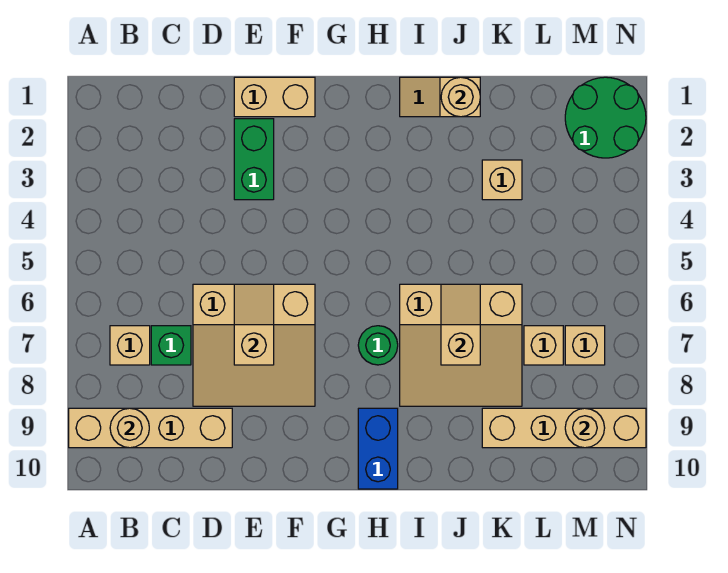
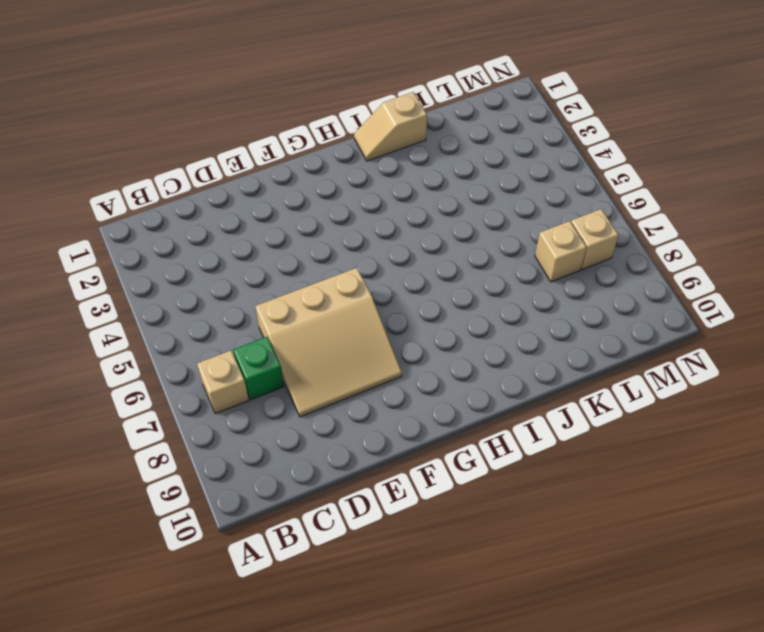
none -> tan brick A9:D9 level 1
none -> tan brick E1:F1 level 1
none -> green brick E2:E3 level 1

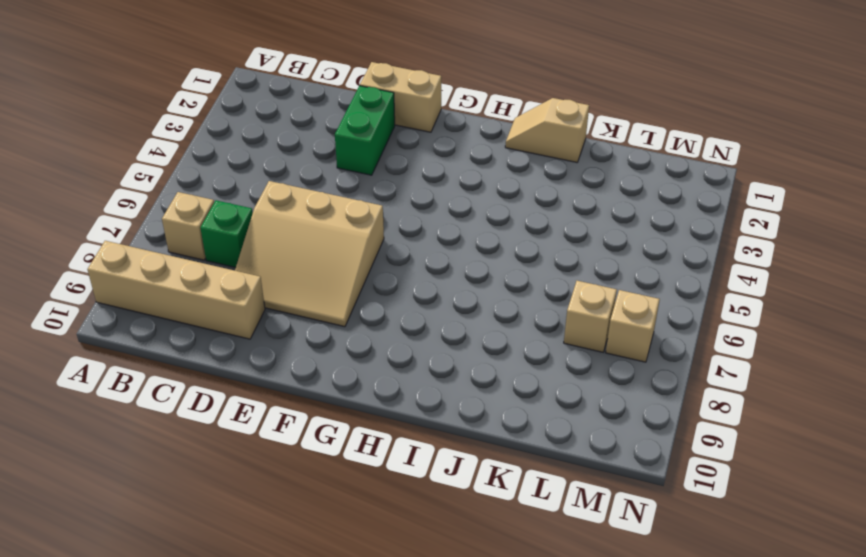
none -> green round brick H7 level 1
none -> blue brick H9:H10 level 1
none -> tan slope I6:K8 level 1 top 6

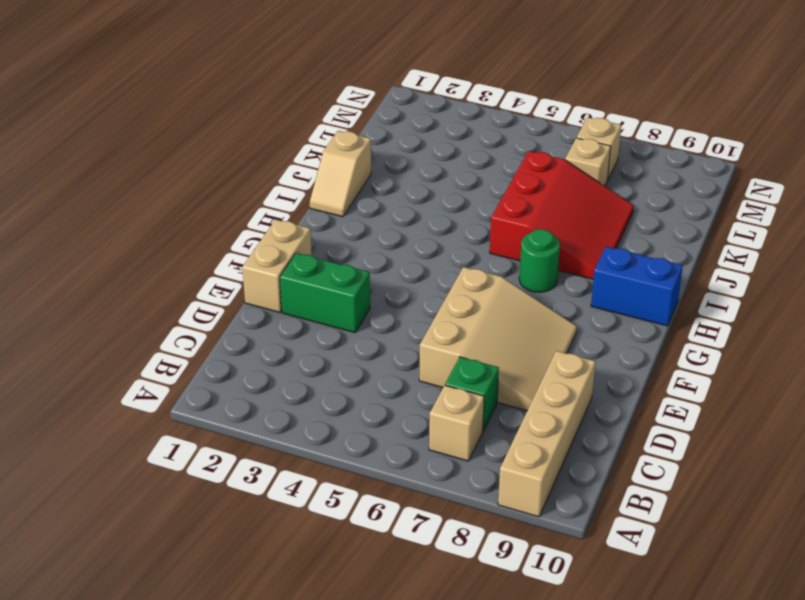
red slope I6:K8 level 1 top 6 -> tan slope I6:K8 level 1 top 6
none -> tan brick K3 level 1
none -> tan brick K9:N9 level 1
none -> green round brick M1:N2 level 1

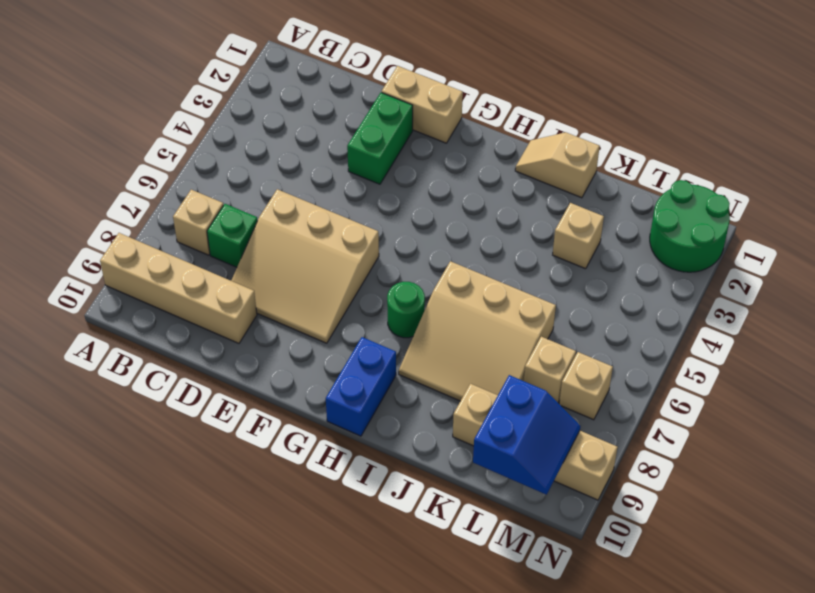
blue slope L9:M10 level 2 top L -> tan round brick M9 level 2
none -> tan round brick B9 level 2
none -> tan slope E6:E7 level 2 top 7
none -> tan round brick J1 level 2

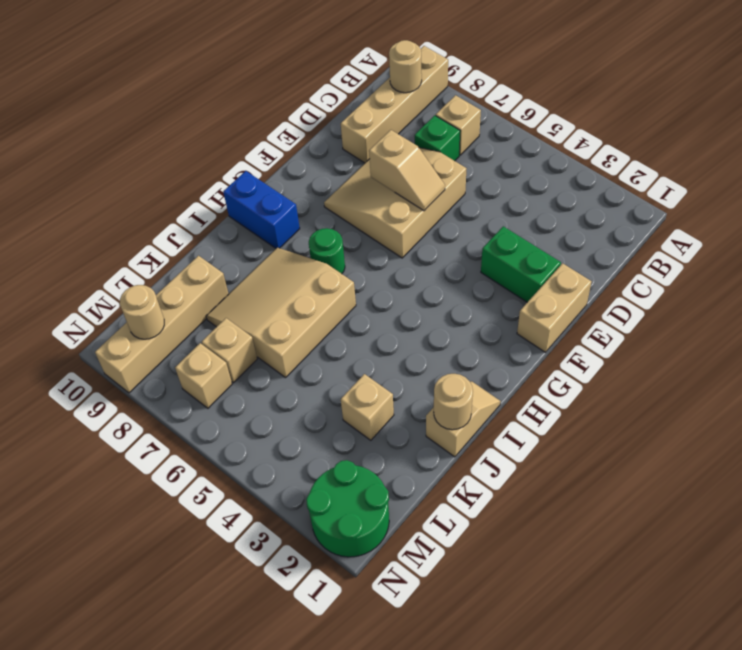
none -> tan slope J6:J7 level 2 top 7

